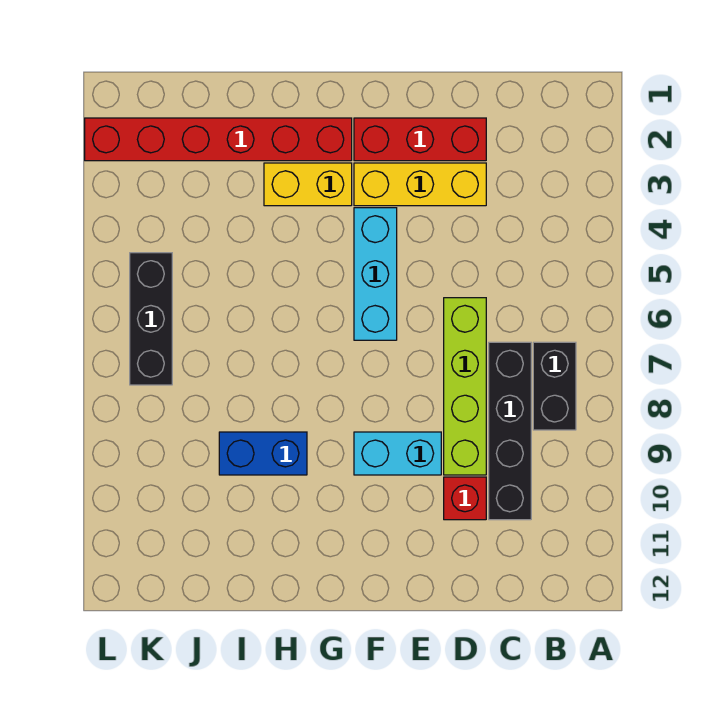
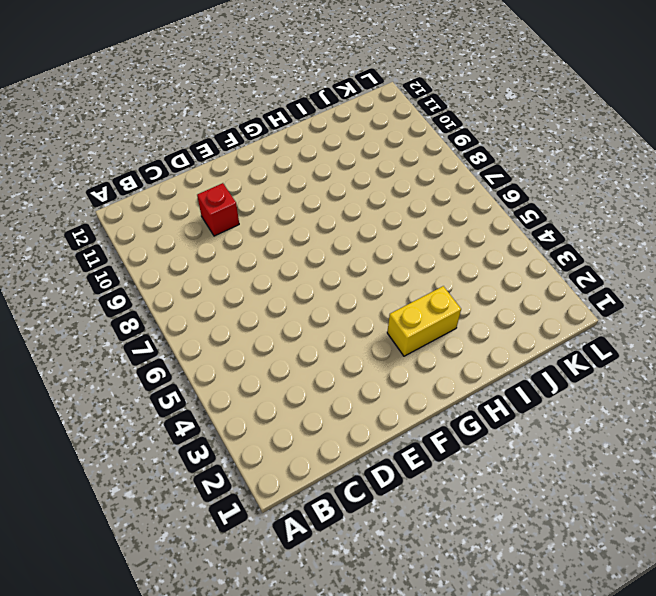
none -> black brick B7:B8 level 1
none -> black brick C7:C10 level 1
none -> red brick D2:F2 level 1

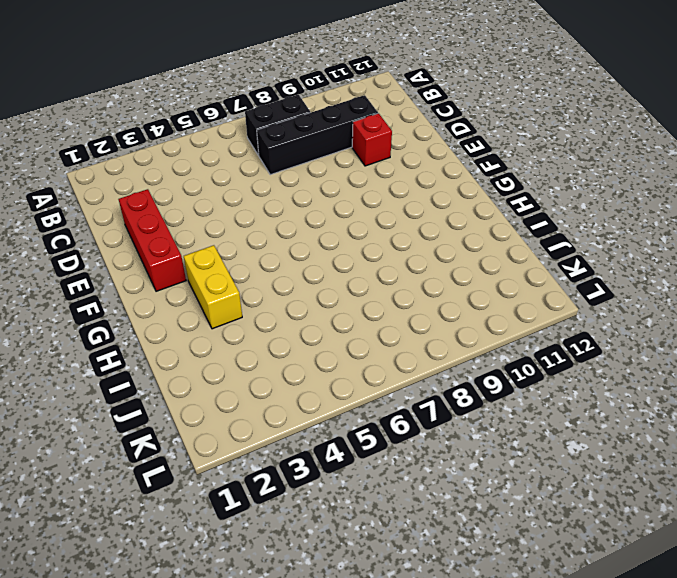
none -> yellow brick D3:F3 level 1
none -> lime brick D6:D9 level 1
none -> cyan brick E9:F9 level 1

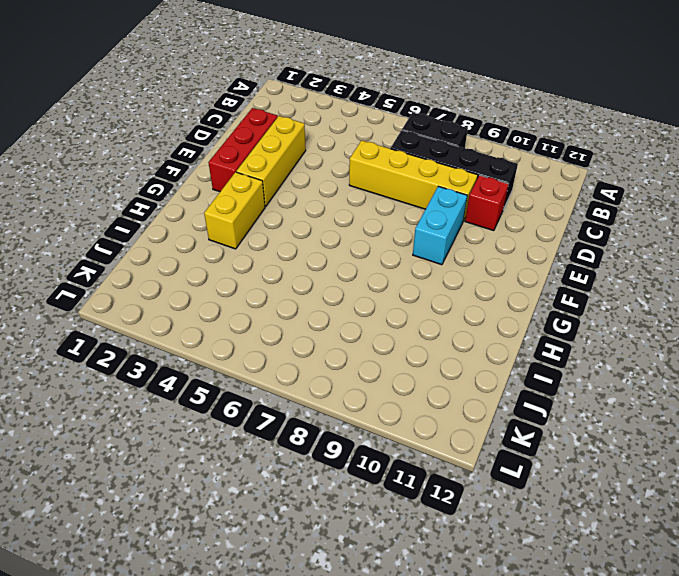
yellow brick D6:D9 level 1 -> lime brick D6:D9 level 1
none -> cyan brick F4:F6 level 1
none -> red brick G2:L2 level 1
none -> blue brick H9:I9 level 1

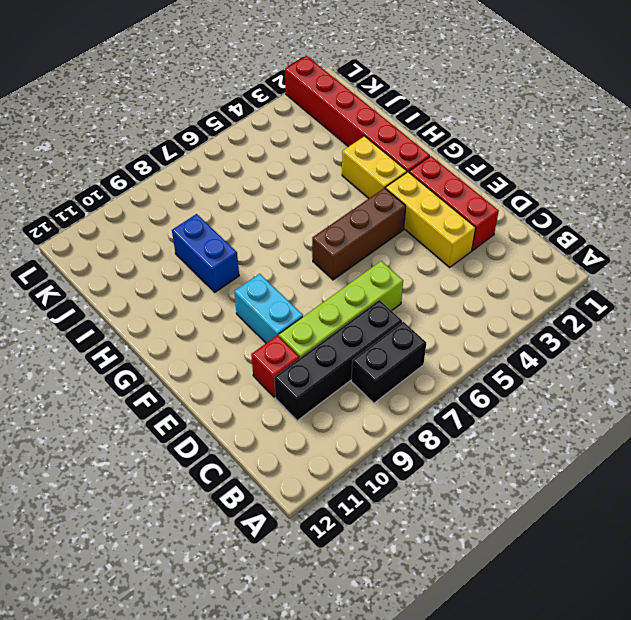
brown brick F4:F6 level 1 -> cyan brick F4:F6 level 1
none -> black brick K5:K7 level 1

